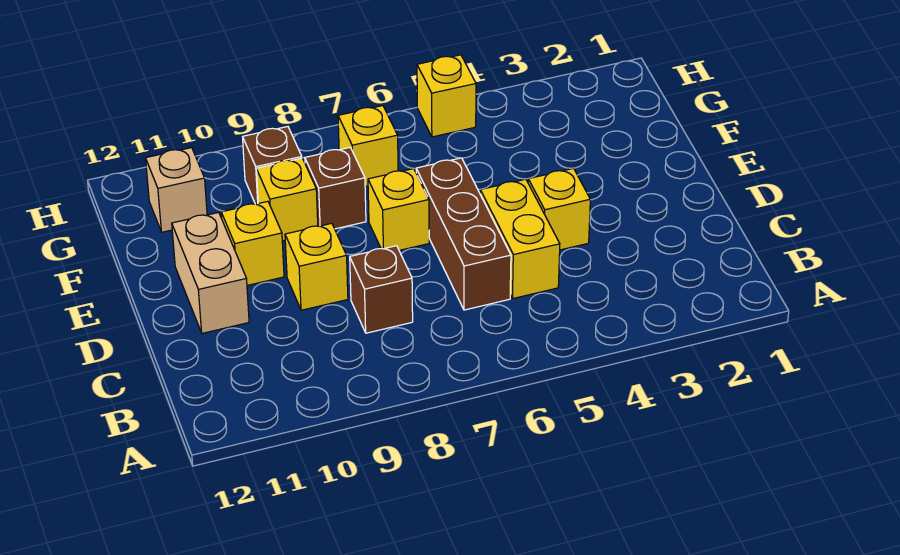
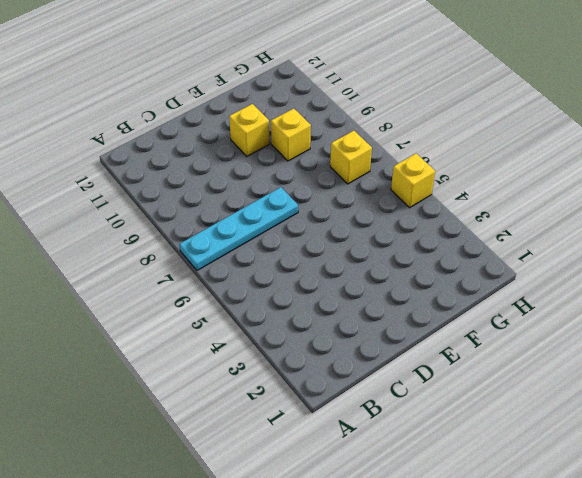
cyan plate A7:D7 level 1 -> none
none -> yellow brick C5:D5 level 1
none -> brown brick C6:E6 level 1
none -> brown brick C8 level 1

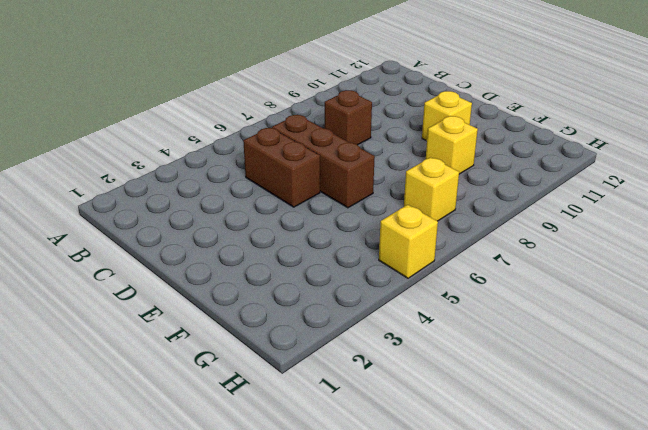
brown brick C5:D5 level 1 -> yellow brick C5:D5 level 1
none -> yellow brick D4 level 1
none -> yellow brick D9 level 1
none -> tan brick D11:E11 level 1

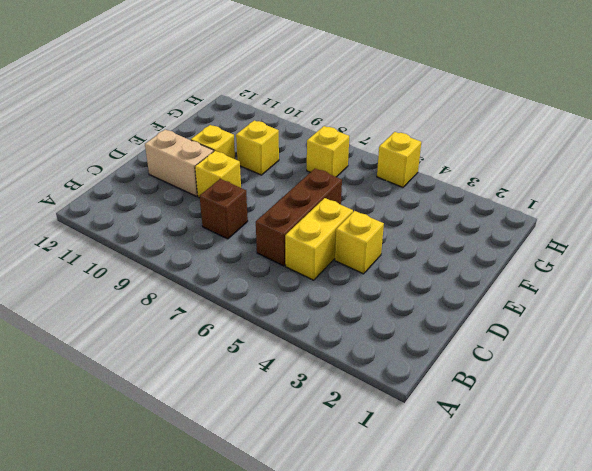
tan brick D10:D11 level 1 -> tan brick D11:E11 level 1
none -> yellow brick E7 level 1
none -> brown brick F8 level 1
none -> brown brick G9 level 1

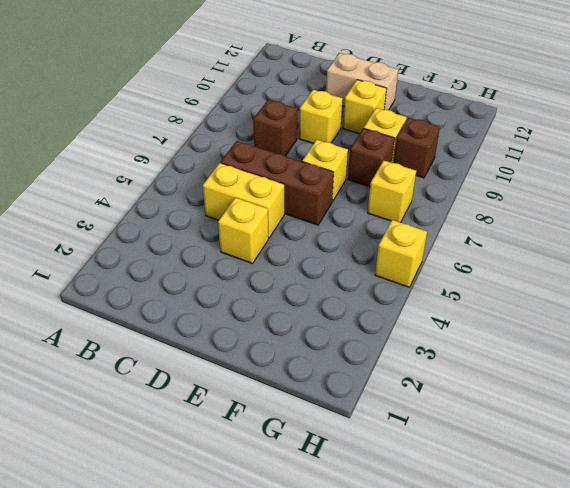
none -> tan brick G11 level 1

